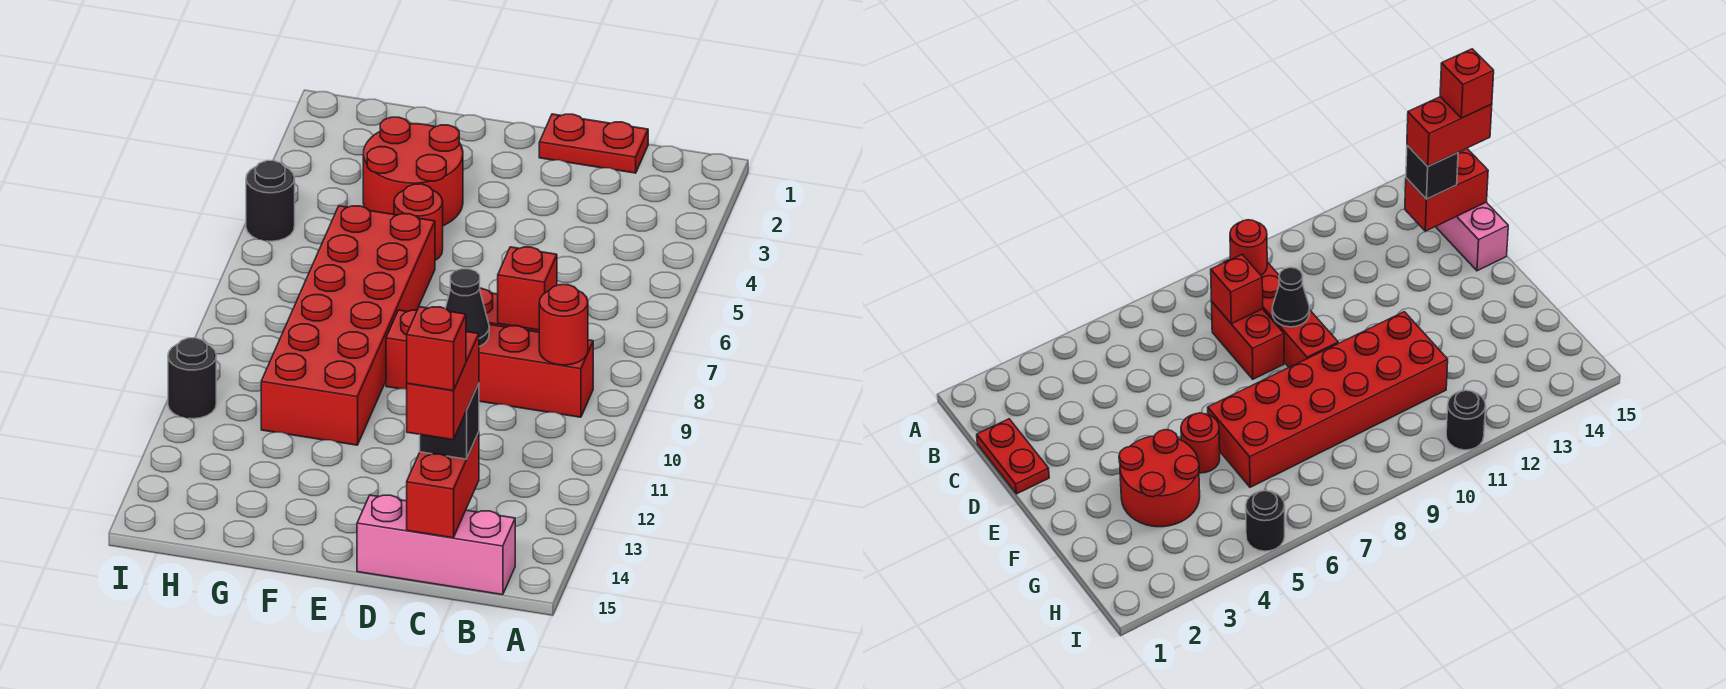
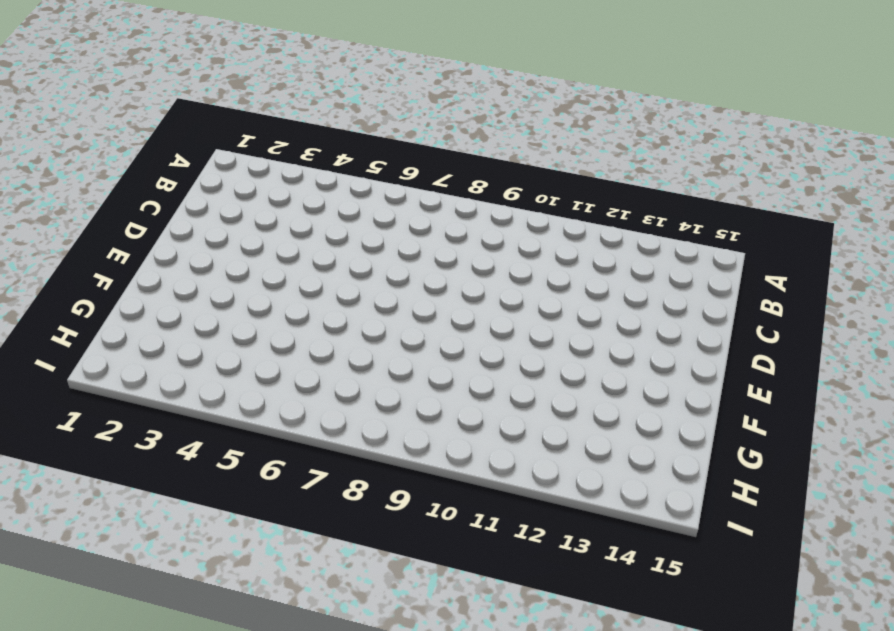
none -> red brick B9:E9 level 1
none -> pink brick B15:D15 level 1
none -> red plate C1:D1 level 1

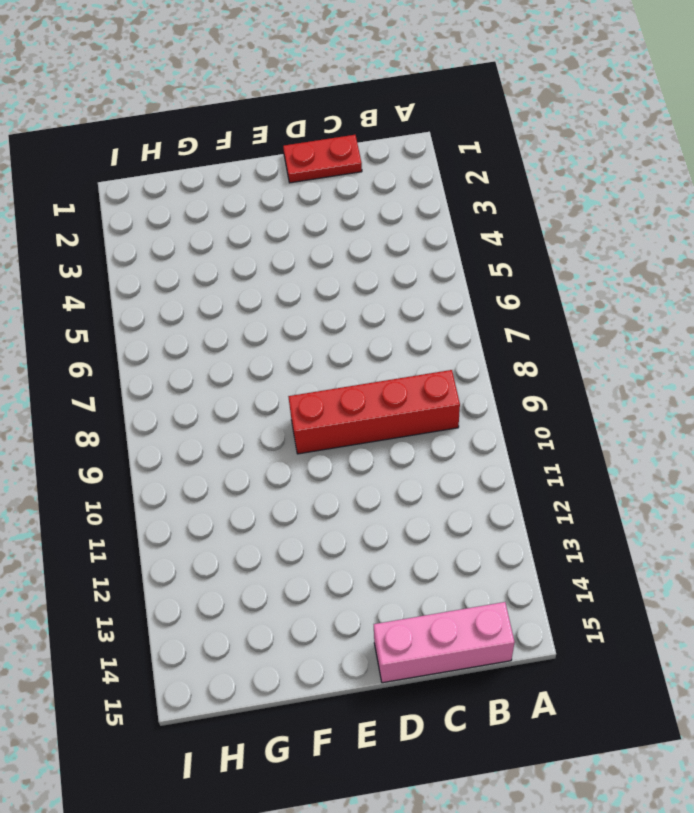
none -> red brick C8:D8 level 1
none -> red round brick F3:G4 level 1
none -> red round brick F5 level 1

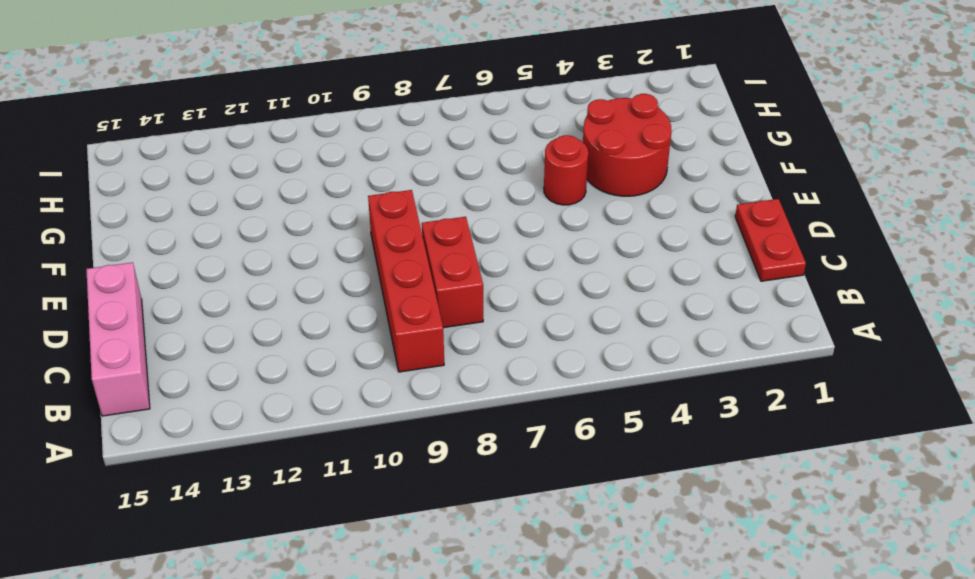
none -> red brick F6:G11 level 1
none -> black round brick I5 level 1
none -> black round brick I11 level 1

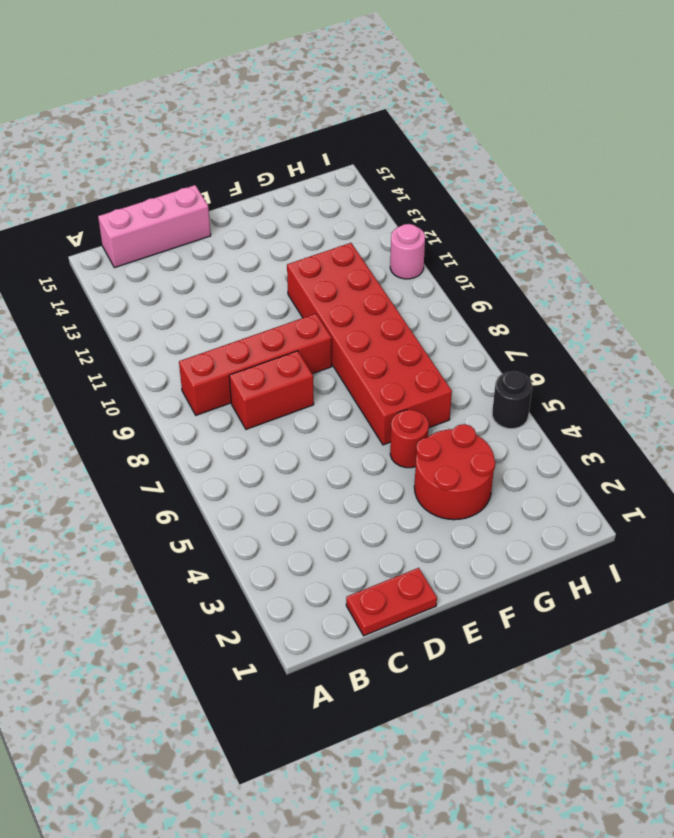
pink round brick I11 level 1 -> black round brick I11 level 1
none -> red round brick B9 level 2
none -> red brick C8 level 2
none -> red brick C14:C15 level 2

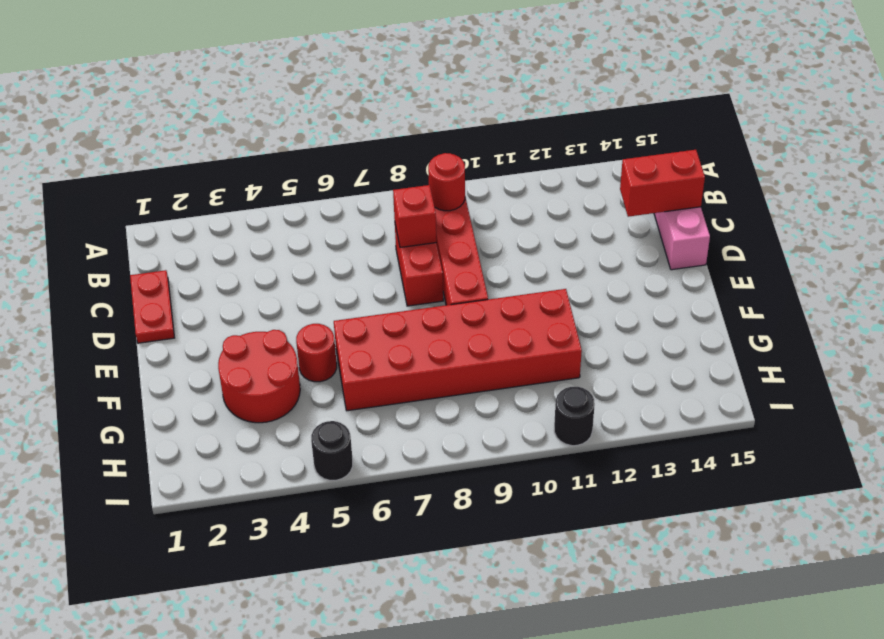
none -> black cone D9 level 2
none -> black brick C14 level 3
none -> red brick C14:C15 level 4

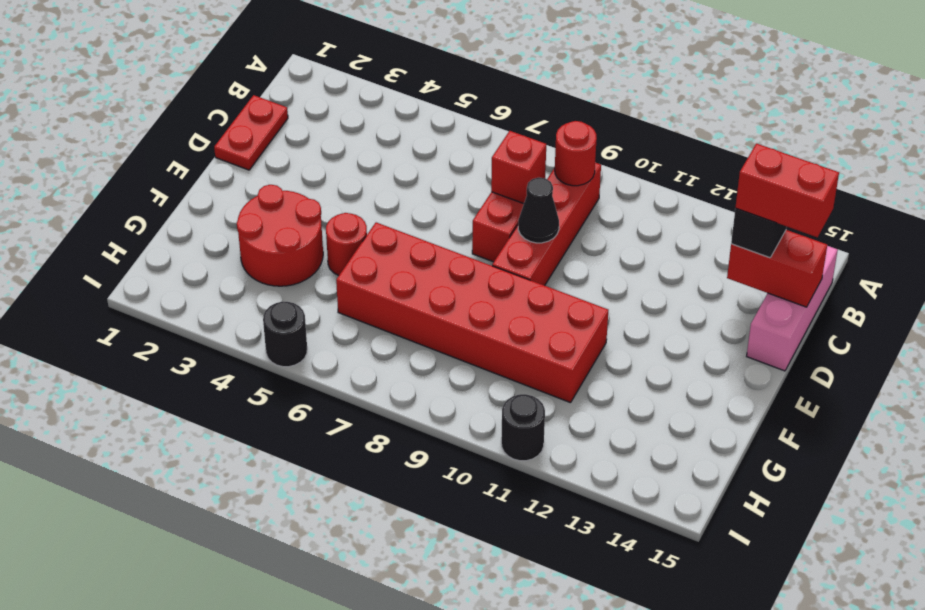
none -> red brick C15 level 5

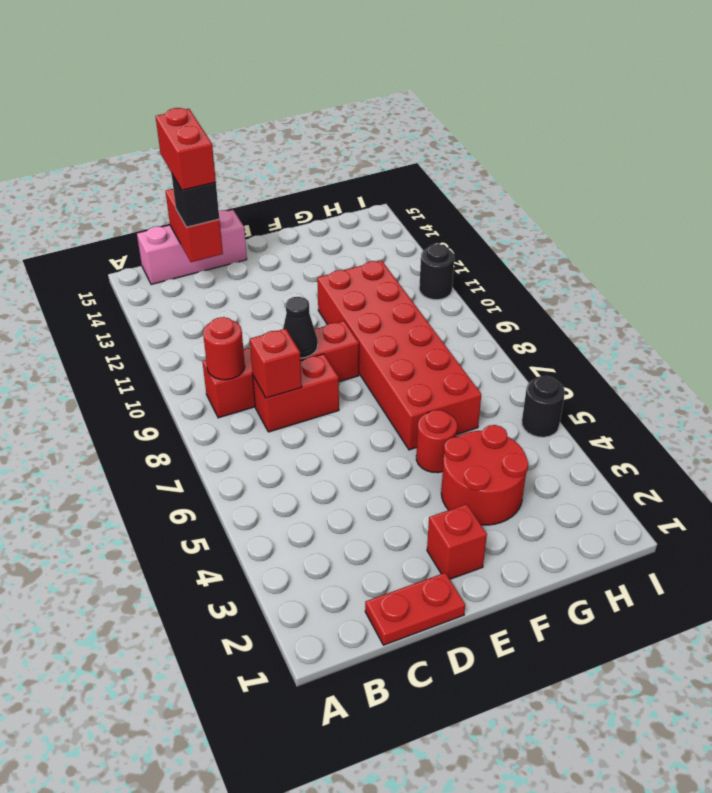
red brick E2 level 1 -> red brick C15 level 5

